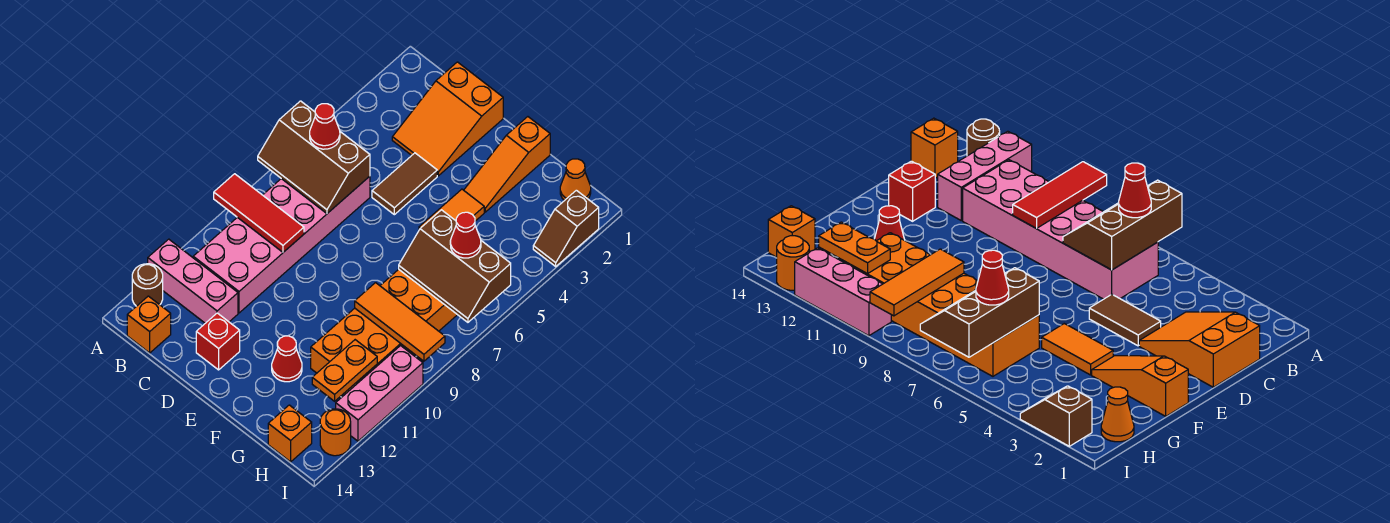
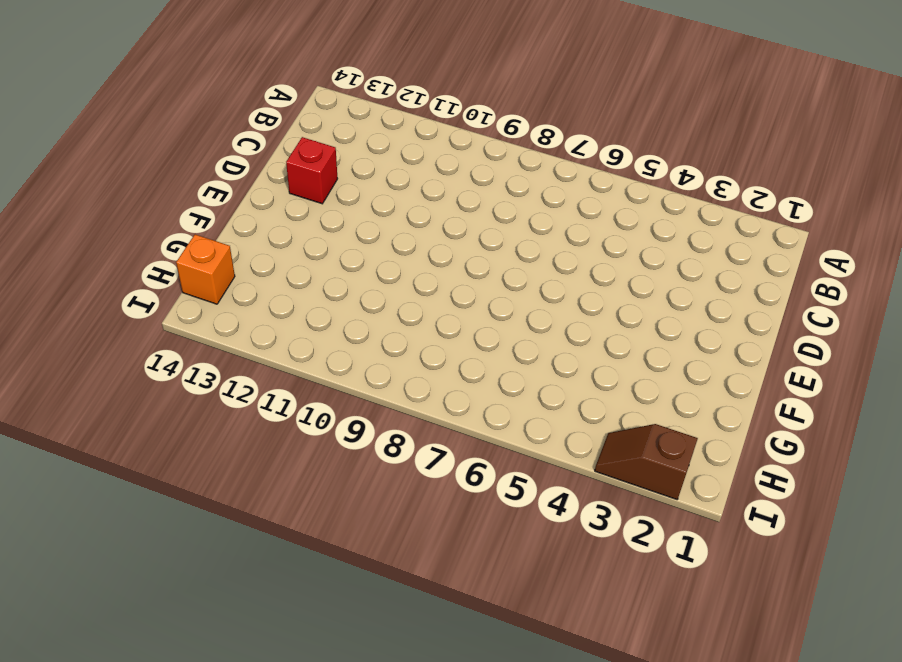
none -> pink brick A12:C12 level 1
none -> brown round brick A13 level 1
none -> pink brick B6:C11 level 1

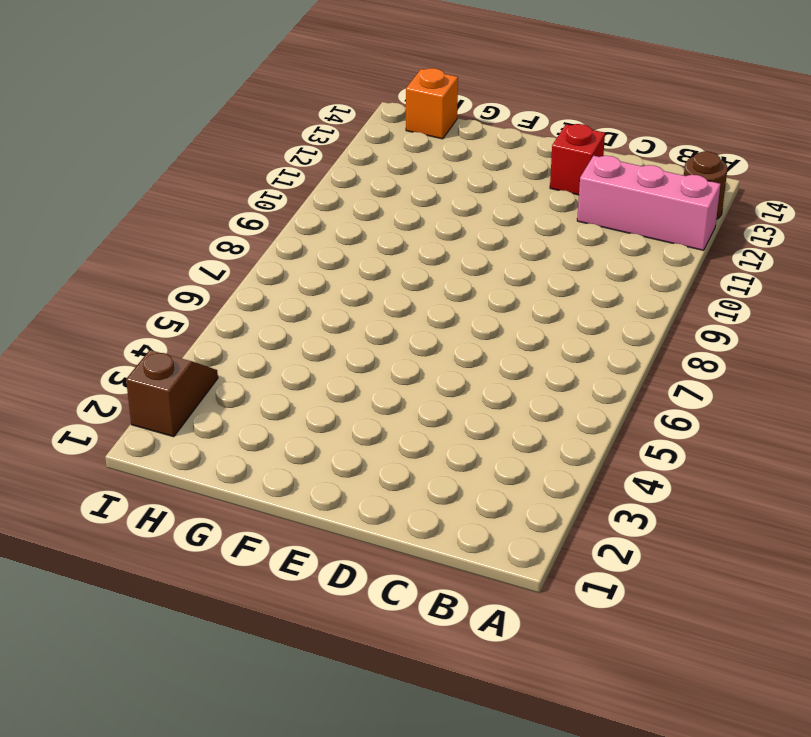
none -> pink brick B6:C11 level 1
none -> orange brick B14 level 1
none -> orange slope C1:D3 level 1 top 1

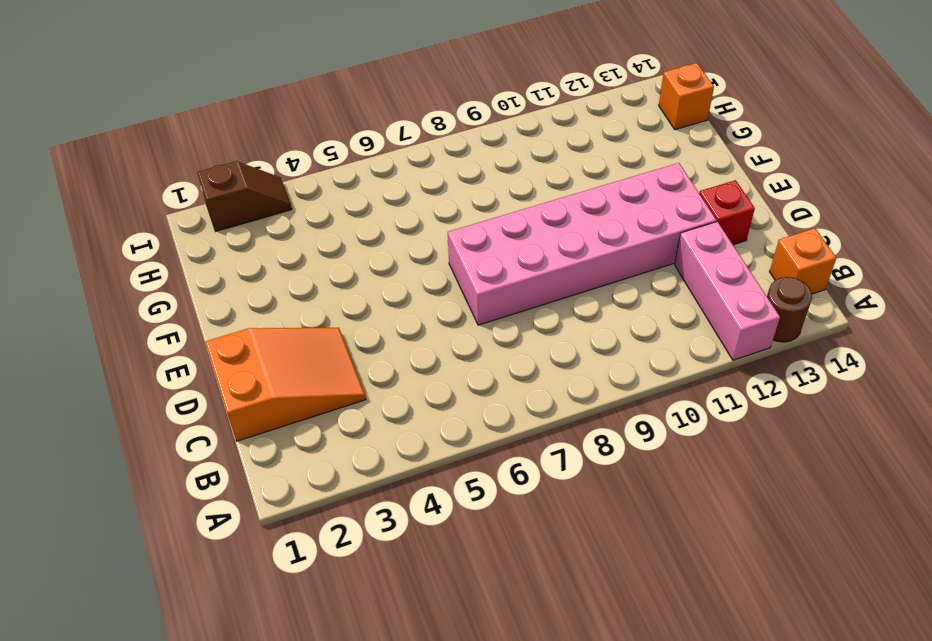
pink brick D7:E12 level 1 -> pink brick B6:C11 level 1
none -> brown tile D4:D5 level 1
none -> orange slope F1:F3 level 1 top 1
none -> orange tile F4:F5 level 1

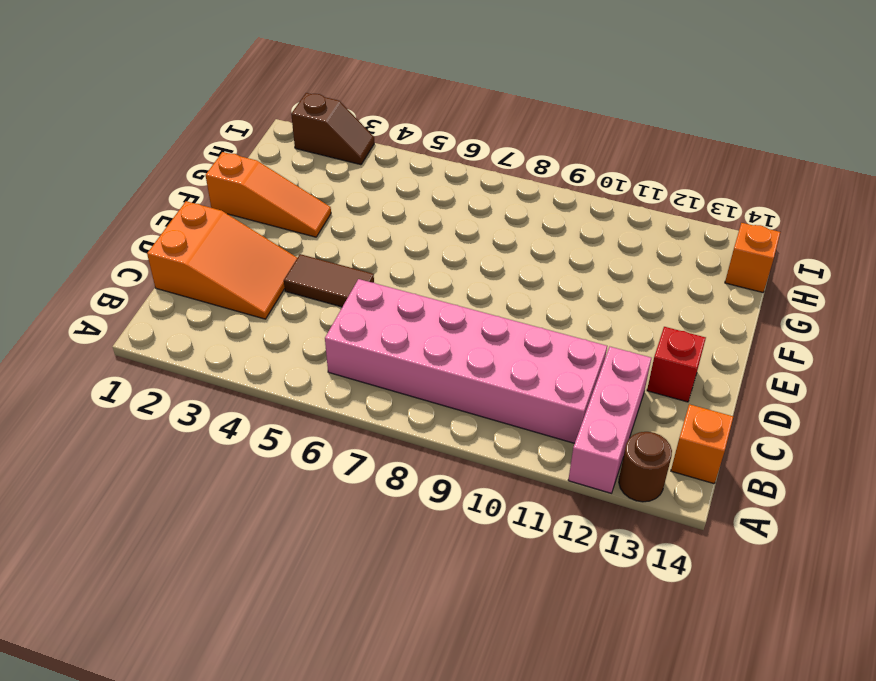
none -> orange tile F4:F5 level 1
none -> red cone F12 level 1
none -> orange brick G6:H11 level 1

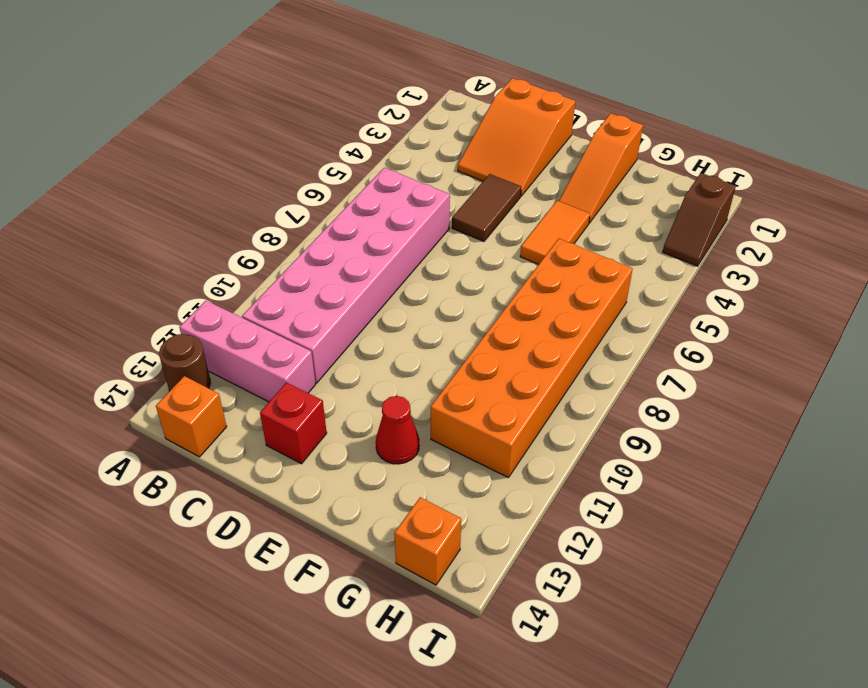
none -> orange cone H1 level 1
none -> pink brick I10:I12 level 1
none -> orange round brick I13 level 1

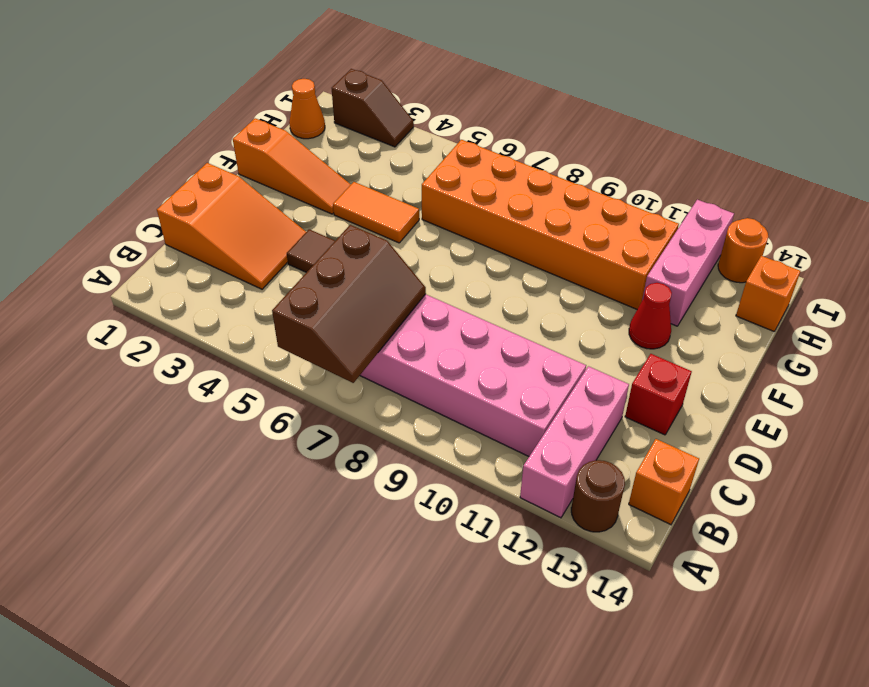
pink brick G12:I12 level 1 -> pink brick I10:I12 level 1
none -> red tile A9:C9 level 2
none -> brown slope G6:I7 level 2 top 6
none -> orange tile G9:I9 level 2

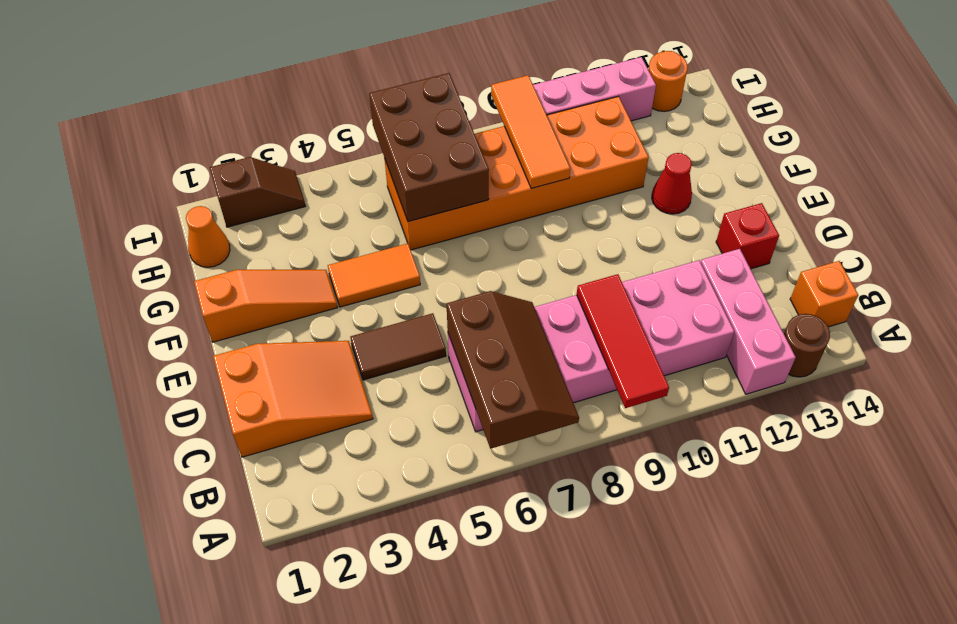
brown brick G6:I7 level 2 -> brown slope G6:I7 level 2 top 6
none -> orange brick H14 level 1
none -> orange plate H11:H12 level 2
none -> red cone B6 level 3

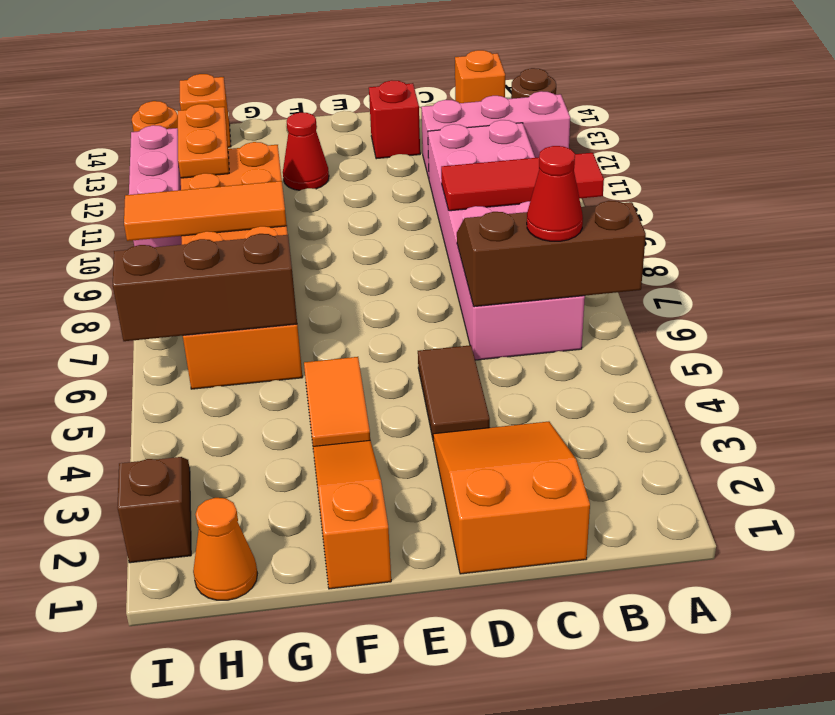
none -> red cone H6 level 3

